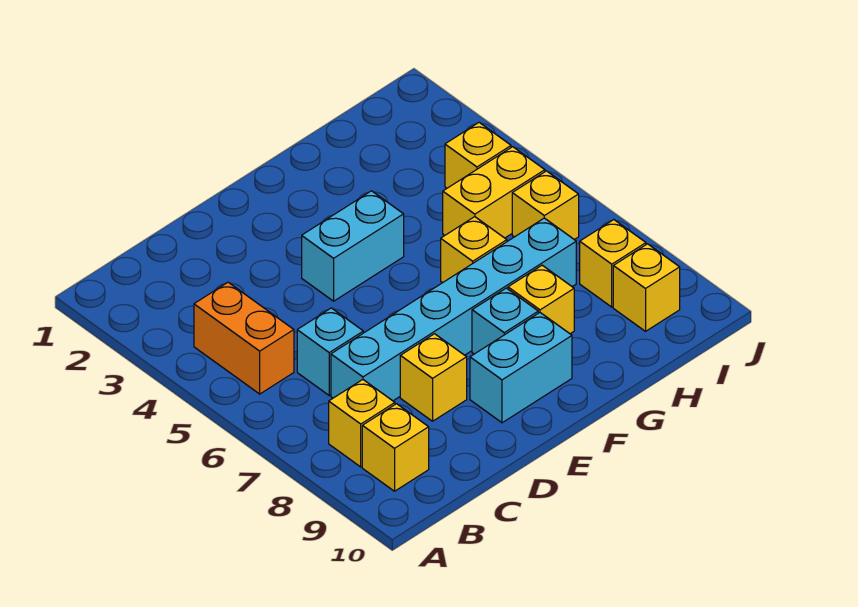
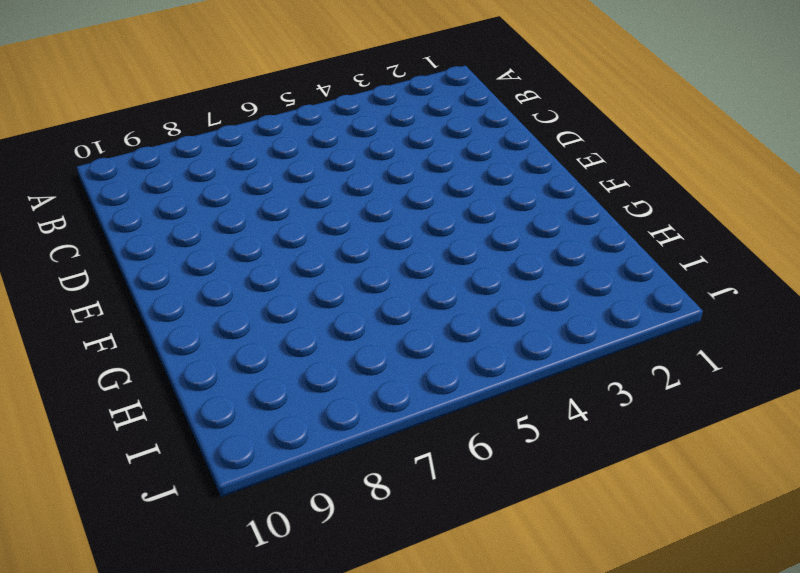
none -> orange brick B4:B5 level 1
none -> yellow brick B8 level 1
none -> yellow brick B9 level 1

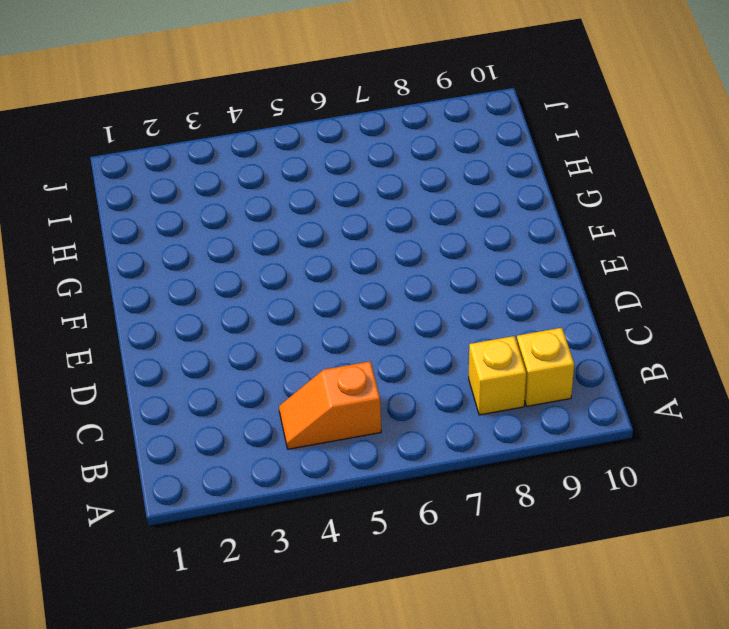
orange slope B4:B5 level 1 top 5 -> orange brick B4:B5 level 1
none -> cyan brick C6 level 1
none -> cyan brick C7:H7 level 1
none -> yellow brick D8 level 1

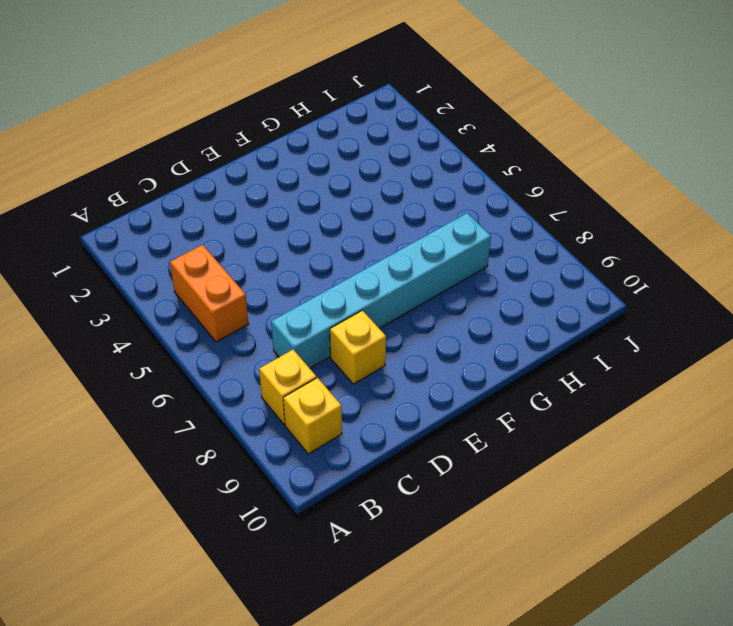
none -> cyan brick C6 level 1
none -> cyan brick E4:F4 level 1
none -> cyan brick E9:F9 level 1

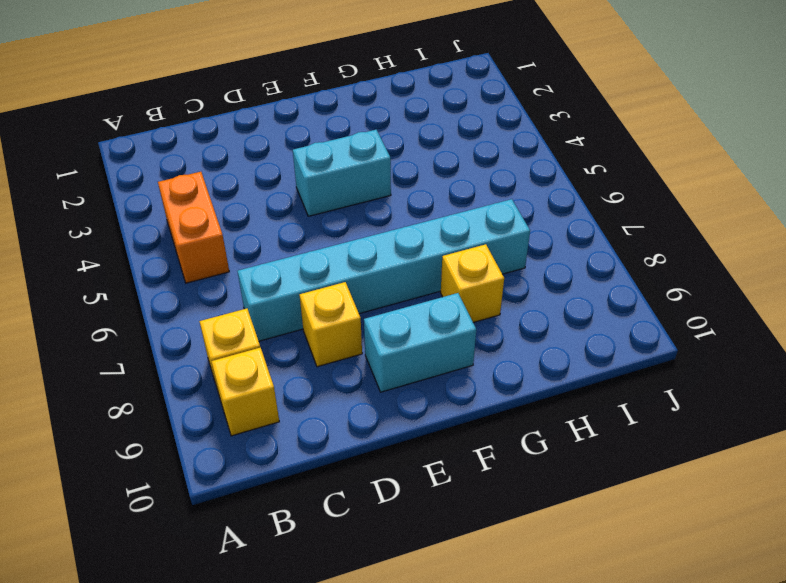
none -> cyan brick C6 level 1
none -> cyan brick F8 level 1
none -> yellow brick G6 level 1

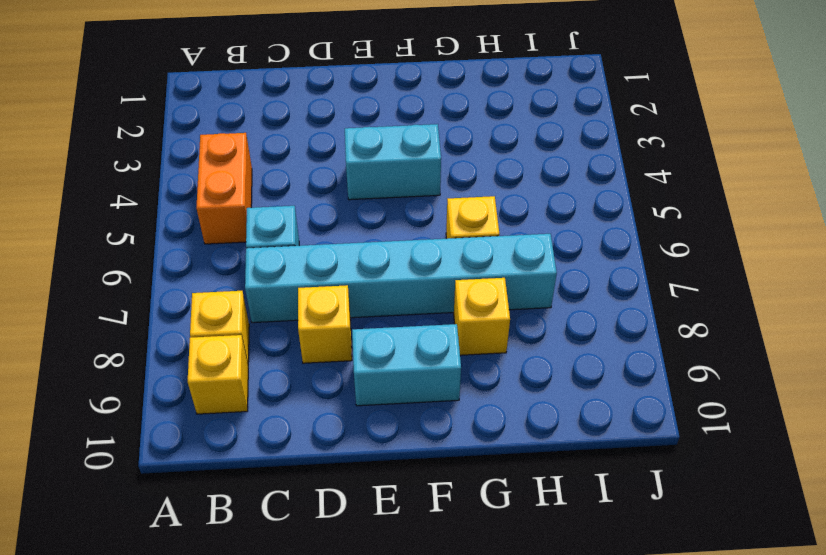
none -> cyan brick F8 level 1
none -> yellow brick H5:I5 level 1
none -> yellow brick I4 level 1

